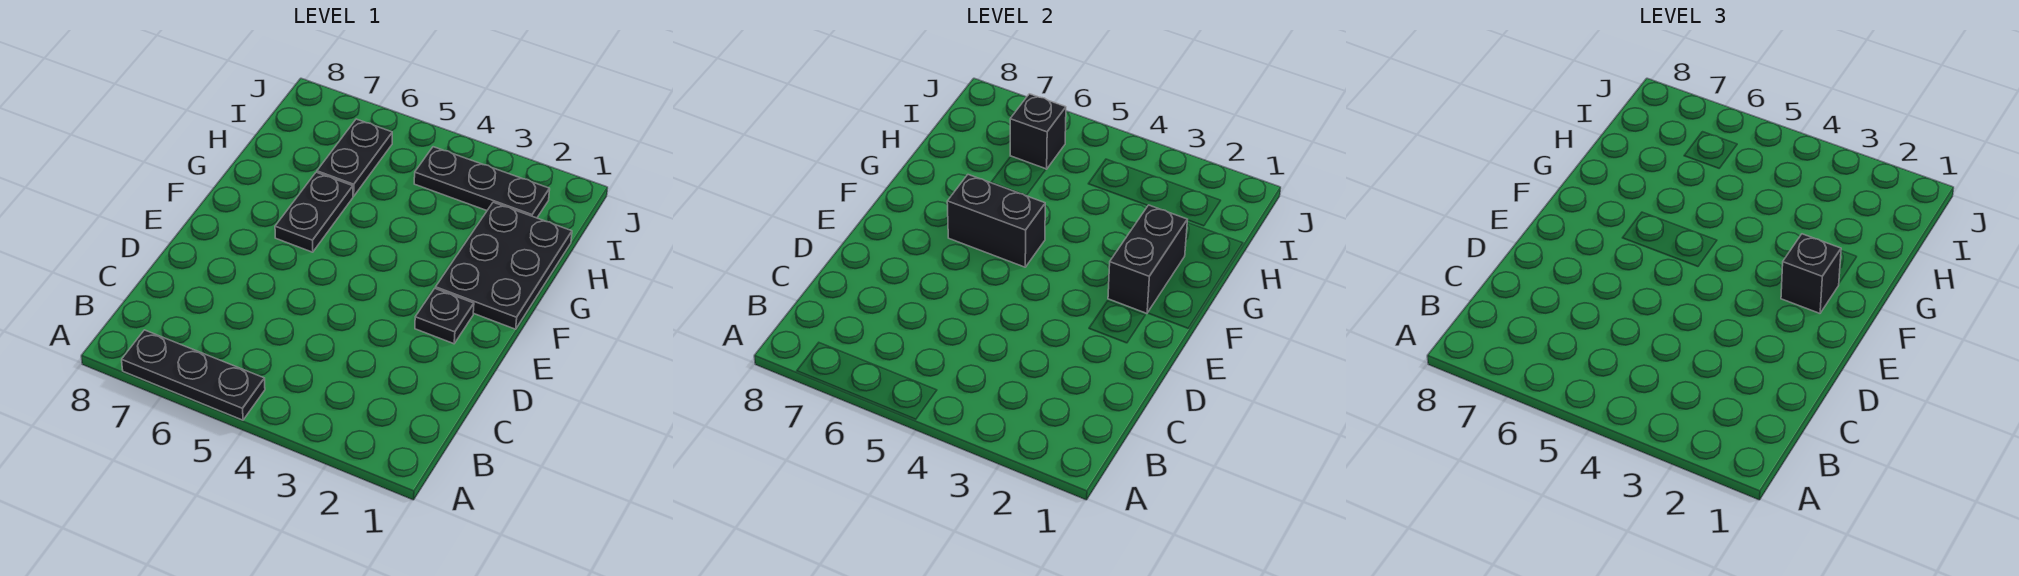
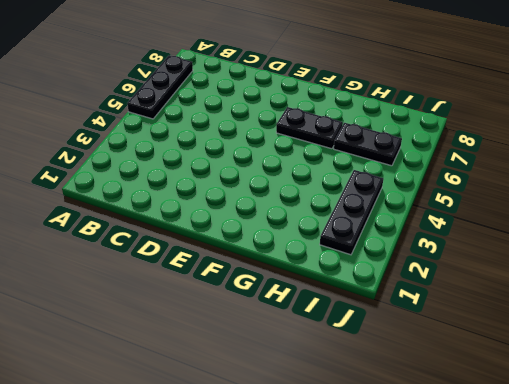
none -> black plate E2 level 1
none -> black plate F1:H2 level 1

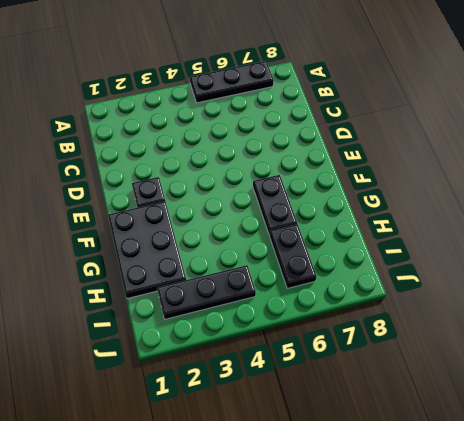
none -> black brick F2:G2 level 2
none -> black brick F5:F6 level 2

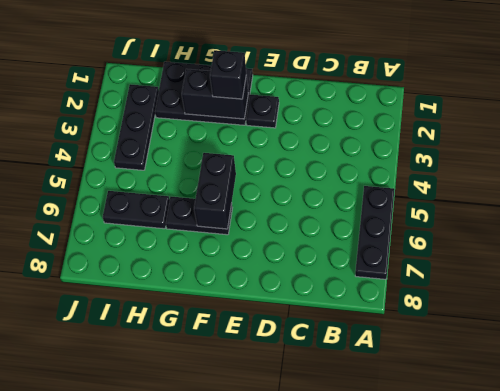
none -> black brick I6 level 2

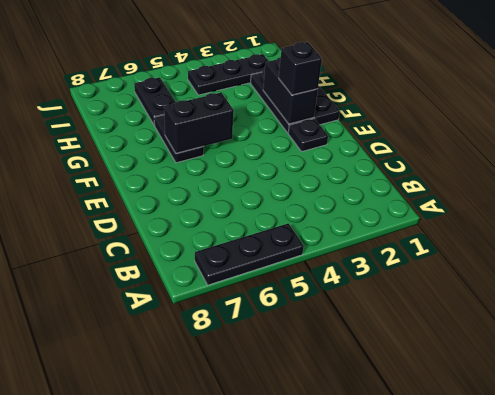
none -> black brick I6 level 2

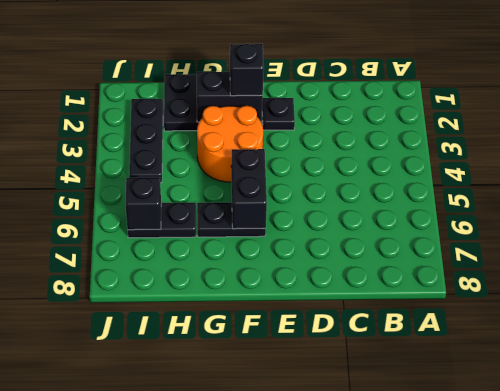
orange round brick F3:G4 level 1 -> none
none -> black plate A5:A7 level 1

